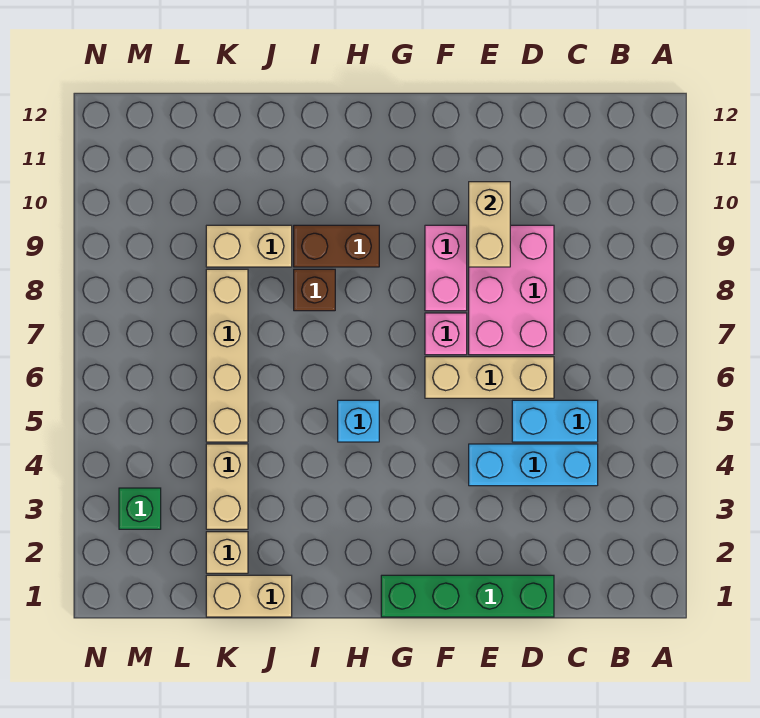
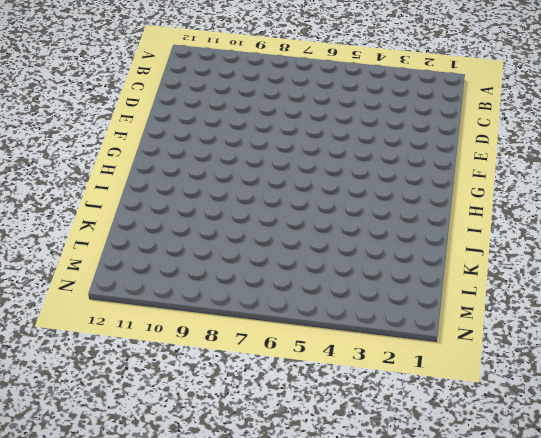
none -> cyan brick C4:E4 level 1
none -> cyan brick C5:D5 level 1
none -> green brick D1:G1 level 1

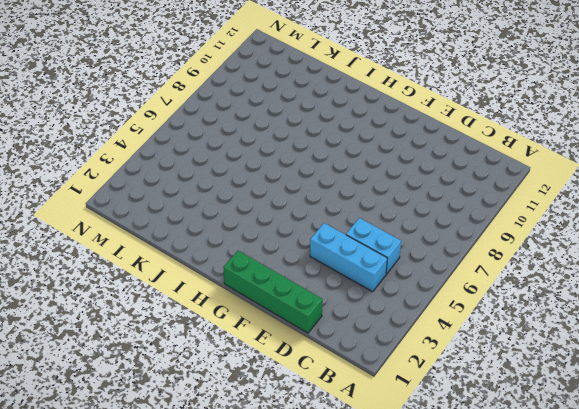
none -> tan brick D6:F6 level 1
none -> pink brick D7:E9 level 1
none -> pink brick F7 level 1

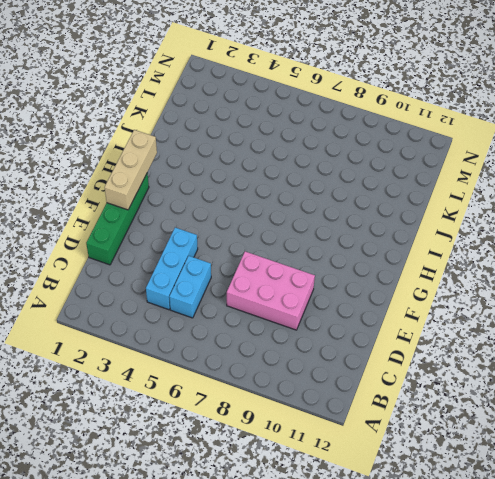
tan brick F1:H1 level 2 -> tan brick D6:F6 level 1
none -> pink brick F7 level 1
none -> pink brick F8:F9 level 1
none -> cyan brick H5 level 1

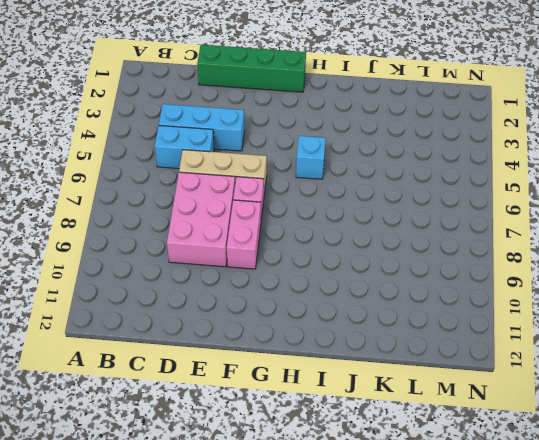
none -> brown brick H9:I9 level 1
none -> brown brick I8 level 1
none -> tan brick J1:K1 level 1

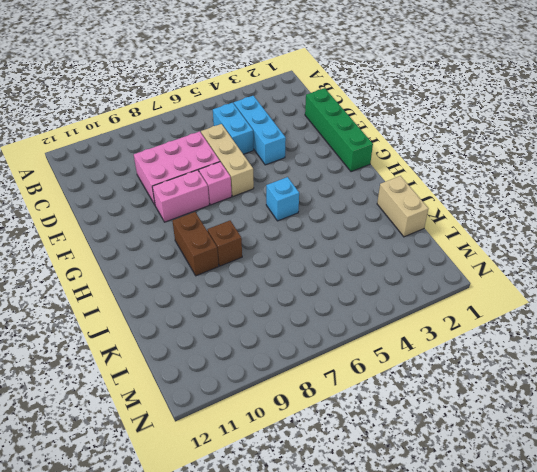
none -> tan brick J9:K9 level 1
none -> tan brick K2 level 1
none -> tan brick K3:K4 level 1

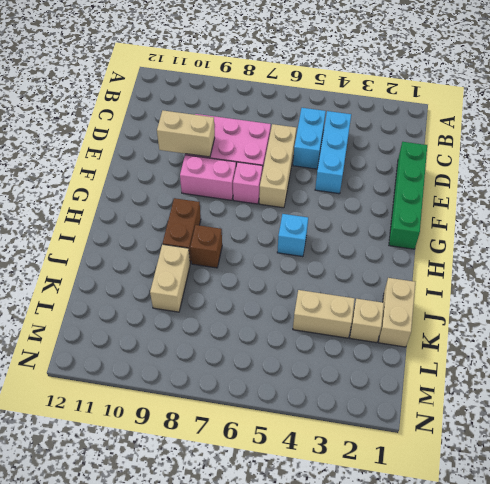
none -> tan brick K5:K8 level 1
none -> green brick M3 level 1

